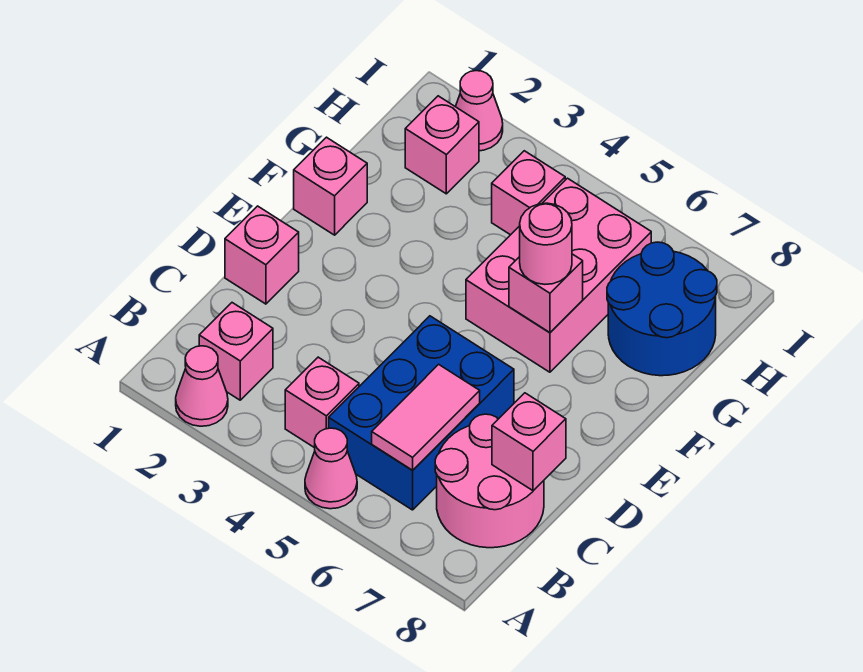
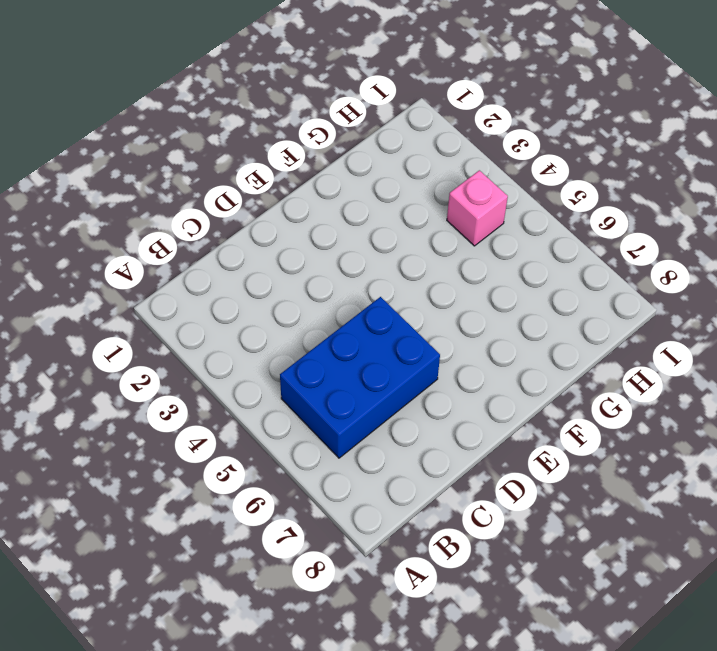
none -> pink cone A2 level 1
none -> pink cone A5 level 1
none -> pink brick B2 level 1

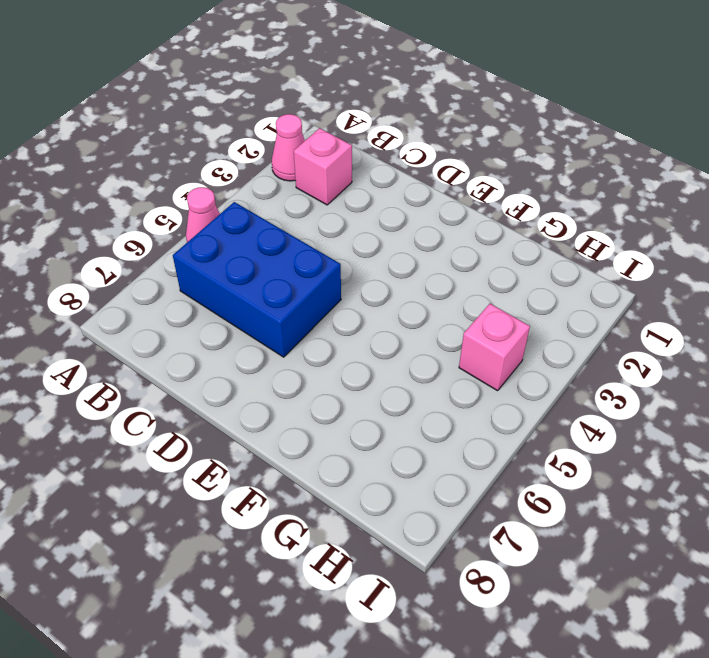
none -> pink brick B4 level 1
none -> pink round brick B7:C8 level 1
none -> pink brick D1 level 1

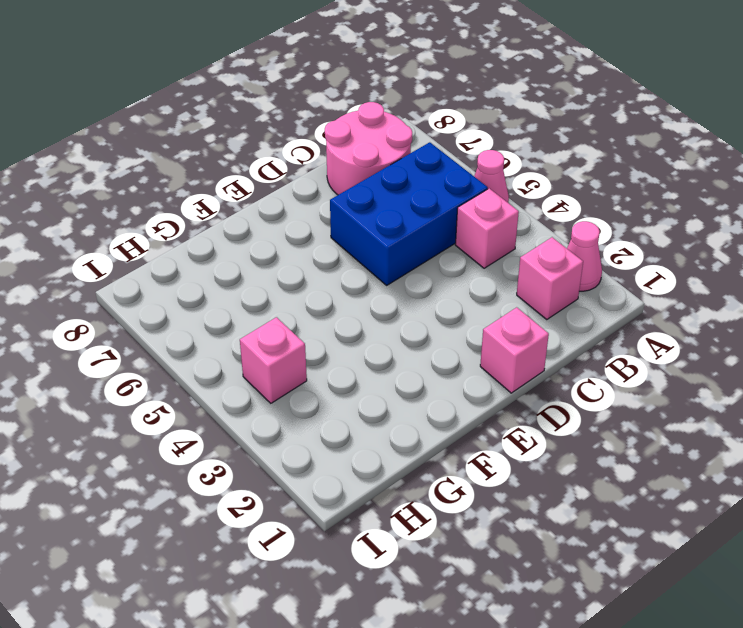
none -> pink brick F1 level 1
none -> pink brick F5:H6 level 1
none -> blue round brick G7:H8 level 1

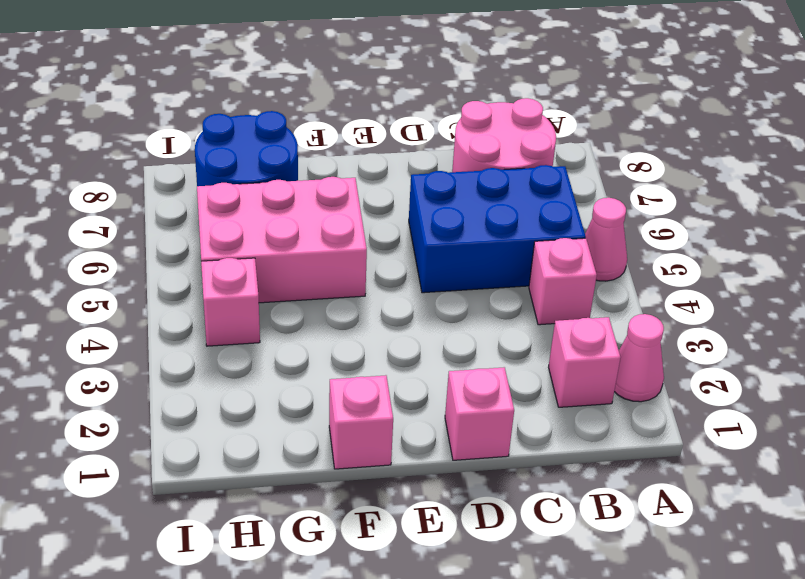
none -> pink brick H2 level 1
none -> pink cone I2 level 1
none -> pink tile B6:C6 level 2

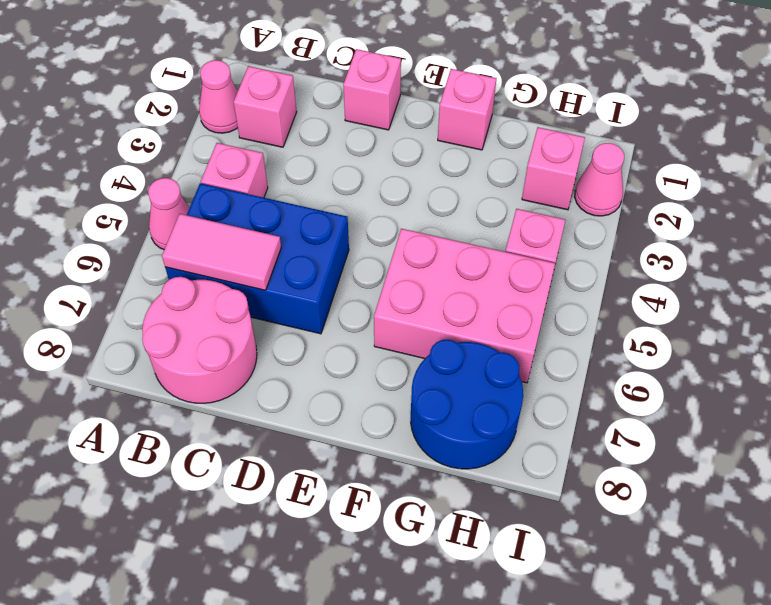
none -> pink brick C8 level 2
none -> pink brick F6 level 2
none -> pink round brick F6 level 3

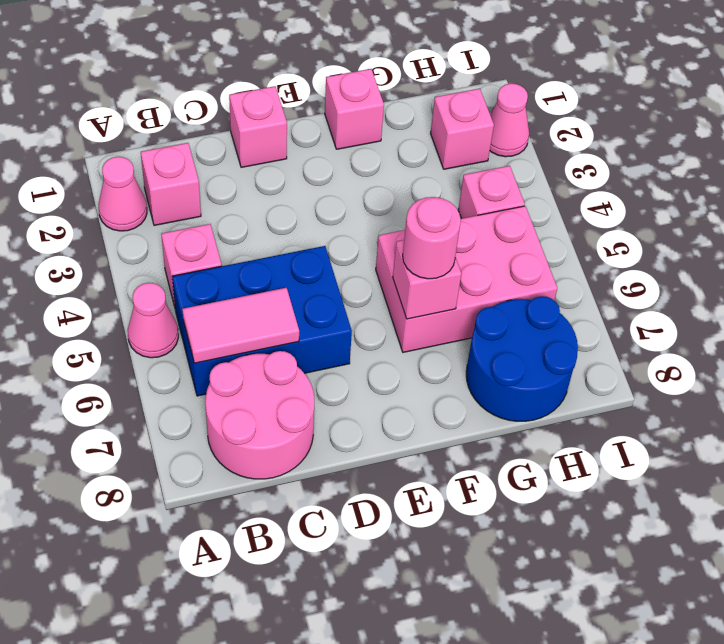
none -> pink brick C8 level 2

